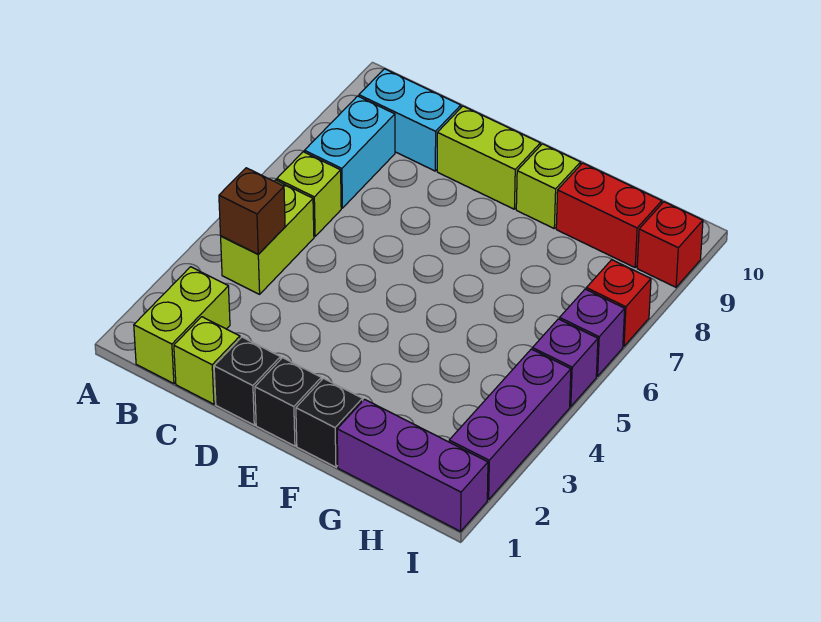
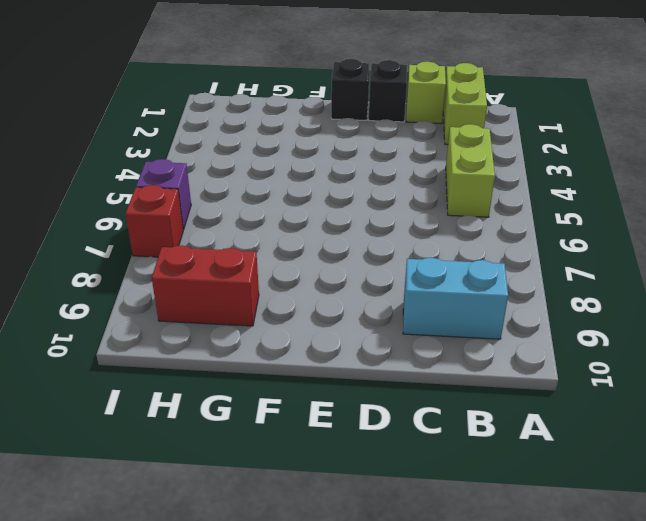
none -> lime brick B6 level 1
none -> cyan brick B7:B8 level 1
none -> lime brick D9:E9 level 1

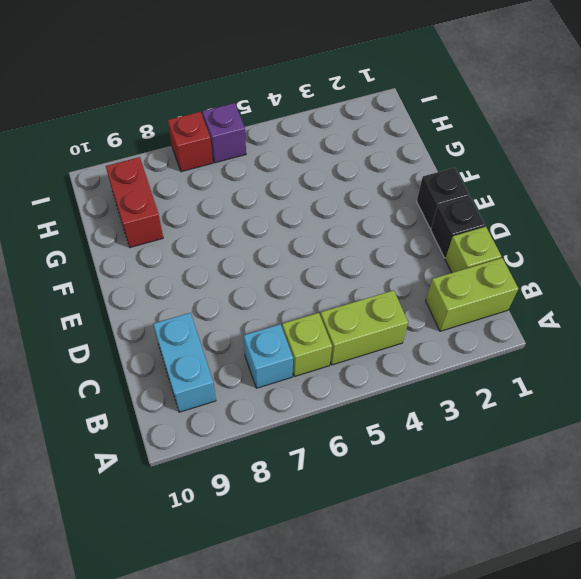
cyan brick B7 level 1 -> cyan brick B7:B8 level 1
none -> lime brick D9:E9 level 1
none -> black brick F1 level 1
none -> lime brick F9 level 1

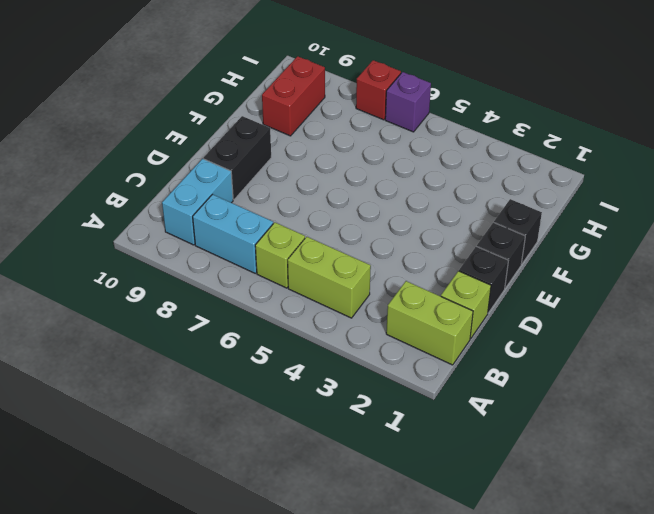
black brick D9:E9 level 1 -> lime brick D9:E9 level 1
none -> lime brick F9 level 1
none -> purple brick G1:I1 level 1
none -> purple brick I2:I4 level 1

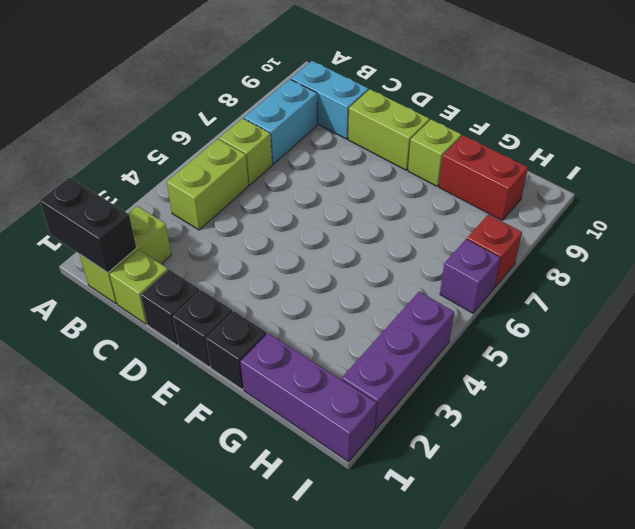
black brick A1:B1 level 2 -> none
none -> purple brick I5 level 1
none -> red brick I9 level 1
none -> brown brick B4 level 2

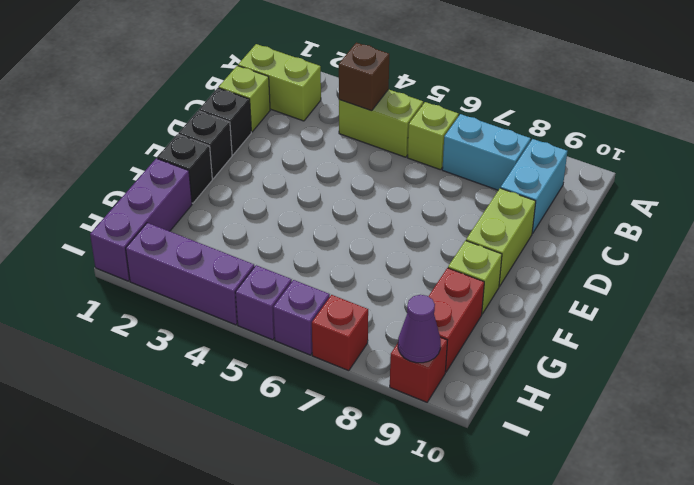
purple cone I9 level 2 -> none

